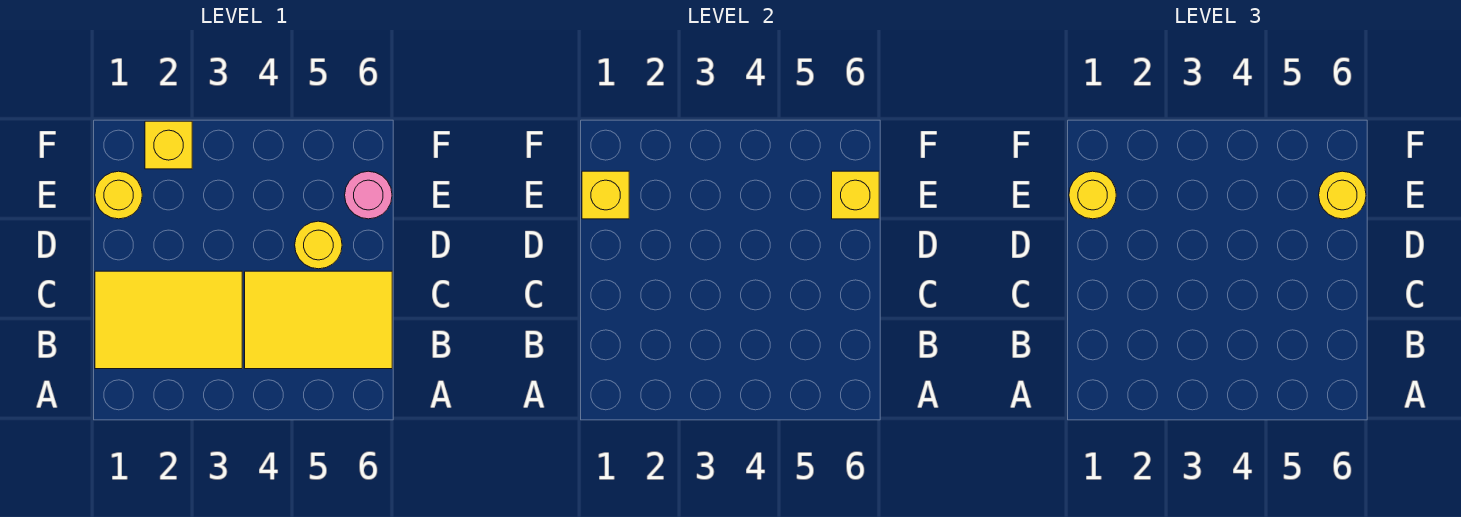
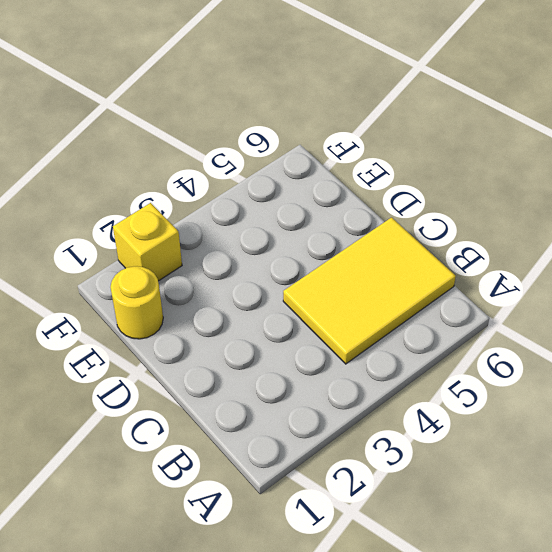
none -> yellow tile B1:C3 level 1
none -> yellow round brick D5 level 1

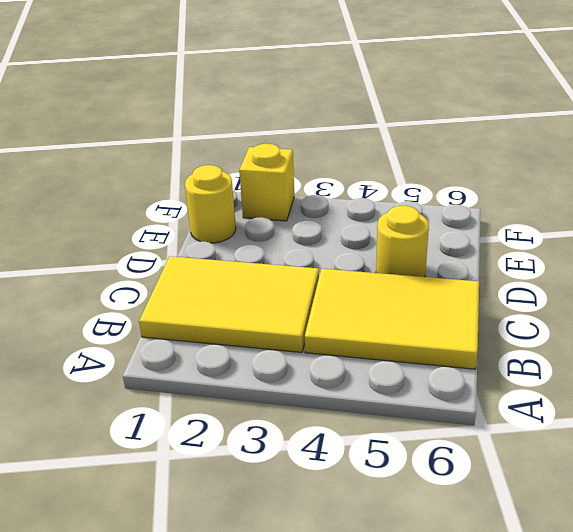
none -> pink round brick E6 level 1
none -> yellow brick E1 level 2

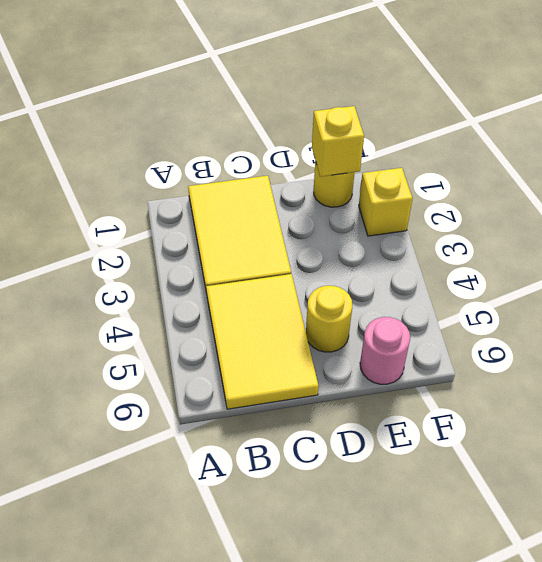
none -> yellow brick E6 level 2
none -> yellow round brick E1 level 3

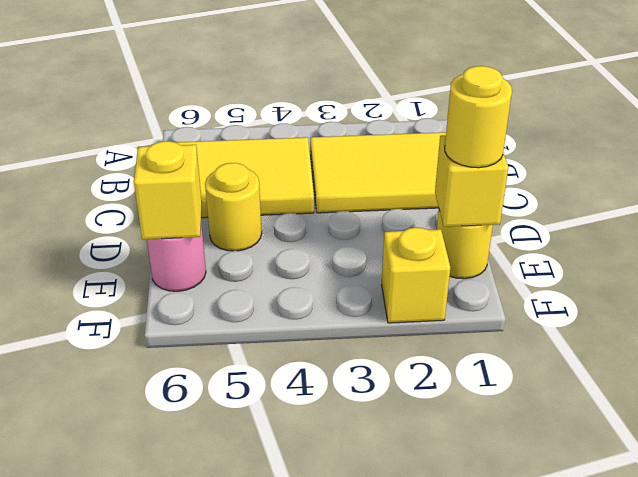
none -> yellow round brick E6 level 3

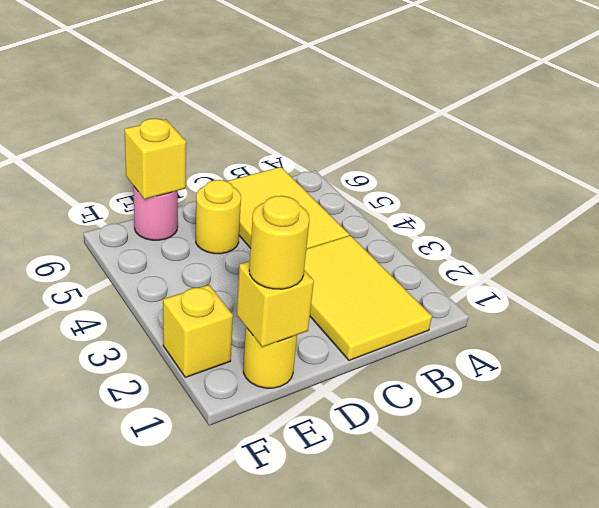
none -> yellow round brick E6 level 3

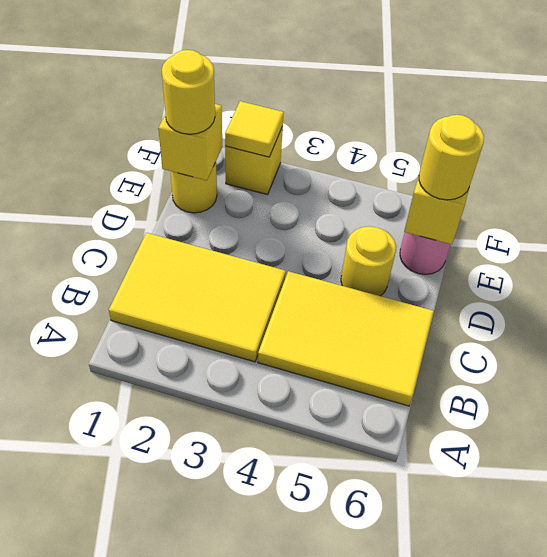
yellow tile F2 level 2 -> none

